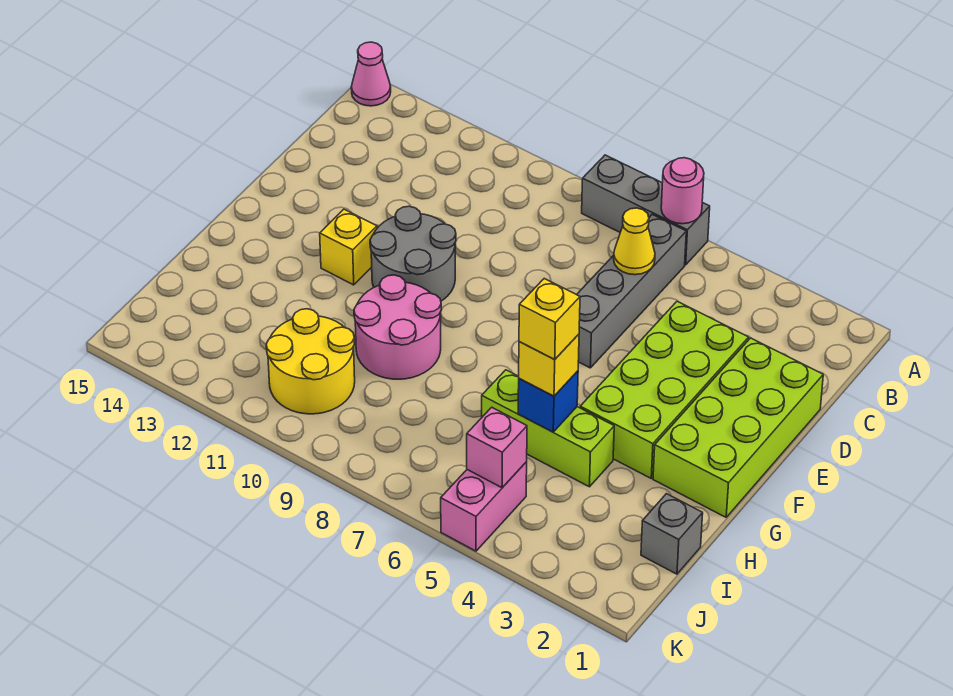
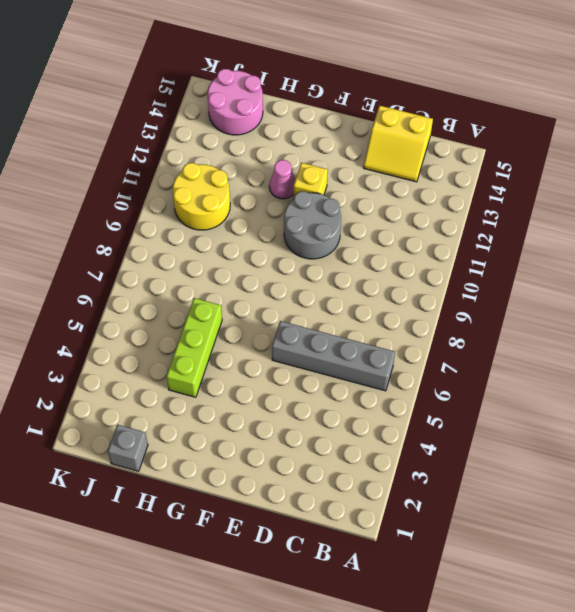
yellow slope C14:D15 level 1 top 15 -> none
pink cone G12 level 1 -> pink cone A15 level 1
pink round brick I14:J15 level 1 -> pink round brick G9:H10 level 1
none -> grey brick A6:A8 level 1
none -> lime brick D1:G2 level 1
none -> lime brick D3:G4 level 1

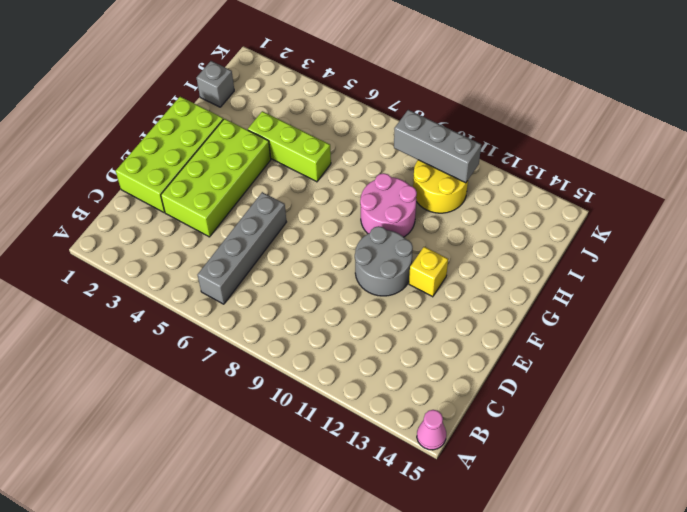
grey brick J9:J11 level 2 -> grey brick A6:A8 level 1
none -> pink brick J5:K5 level 1
none -> pink round brick A6 level 2
none -> yellow cone C6 level 2

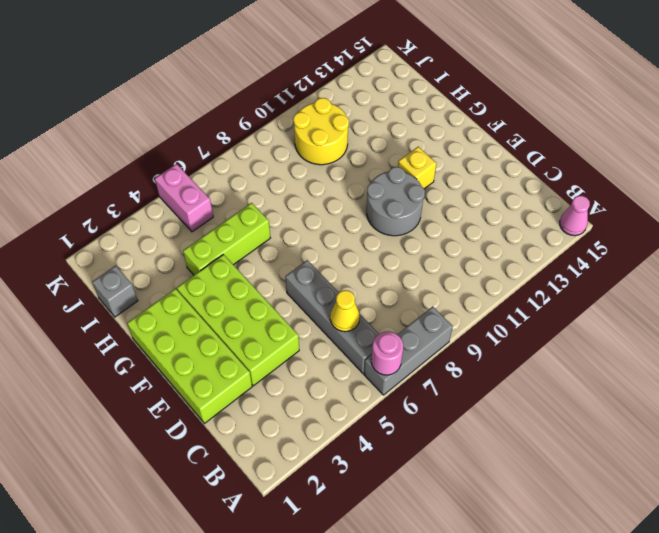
none -> pink round brick G9:H10 level 1
none -> blue brick H5 level 2
none -> pink brick J5 level 2

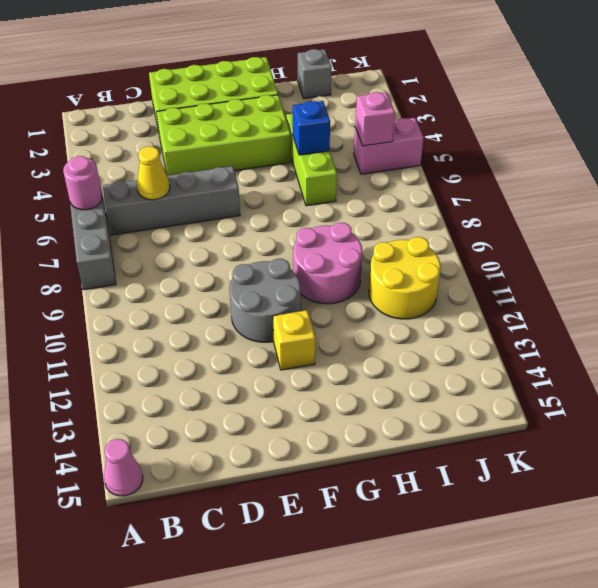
none -> yellow brick H5 level 3
none -> yellow brick H5 level 4

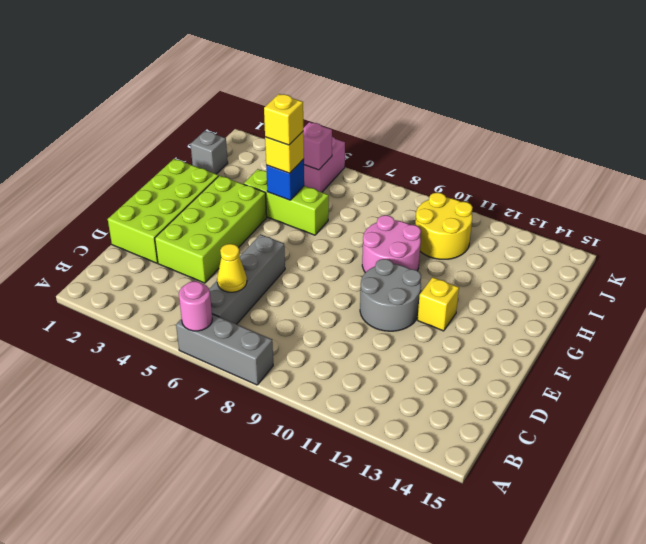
none -> pink cone A15 level 1

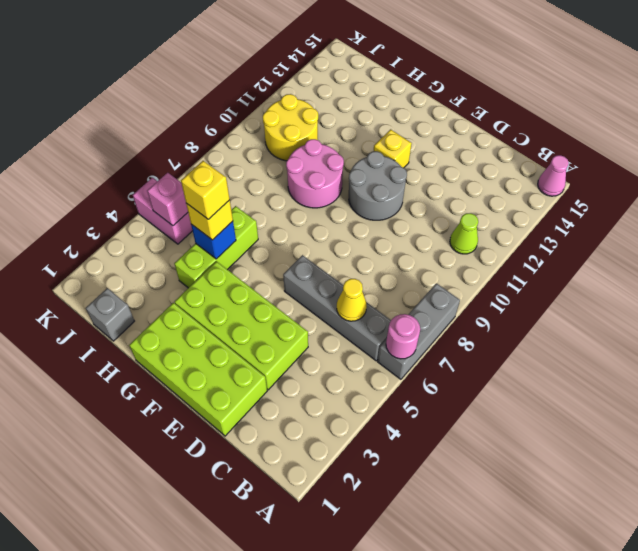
lime cone B11 level 1 -> none

